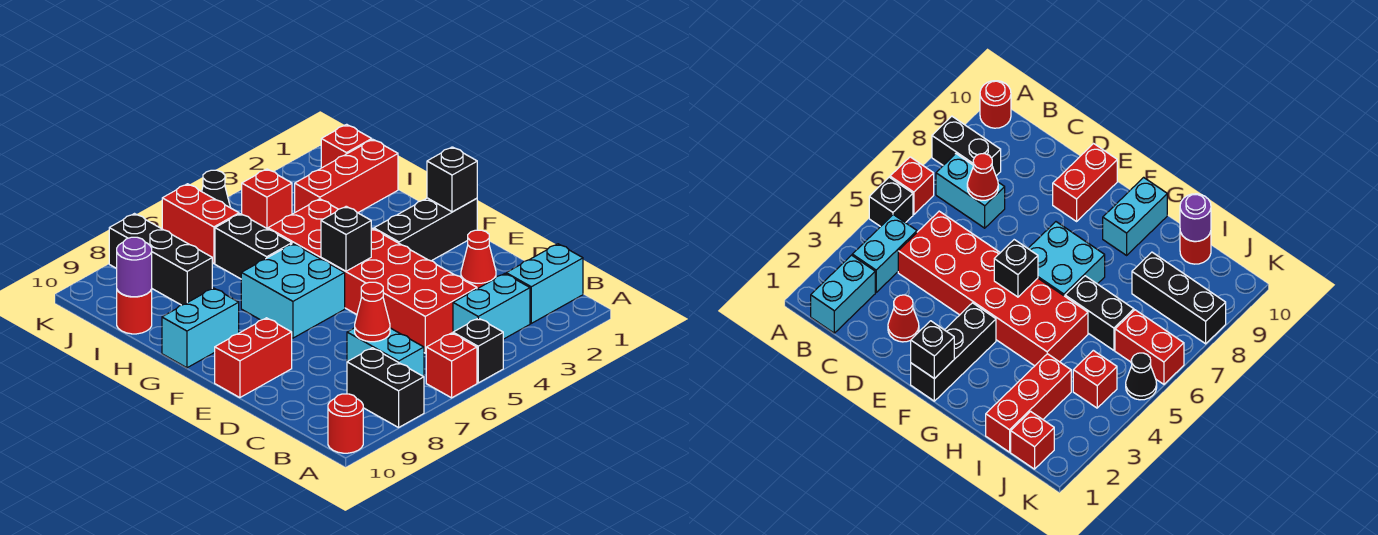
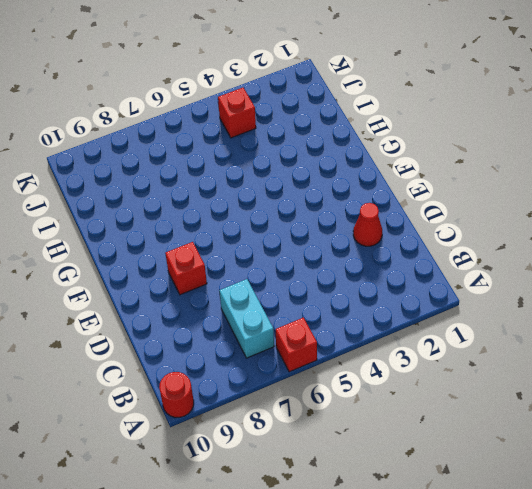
red brick E8 level 1 -> red brick J1 level 1
none -> black brick A5 level 1
none -> black brick A8:B8 level 1
none -> cyan brick B1:B2 level 1

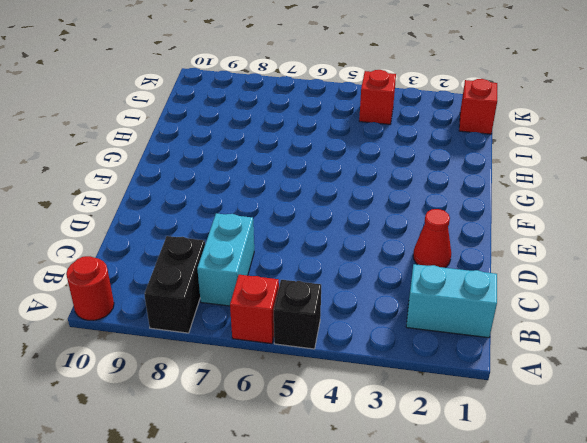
none -> cyan brick B3:B4 level 1
none -> red brick C4:H5 level 1
none -> red brick E9:E10 level 1

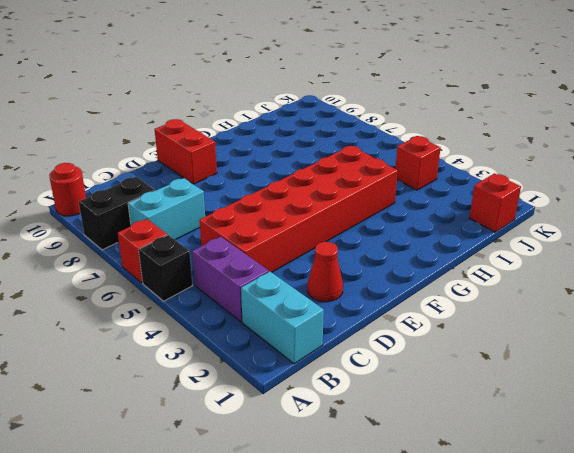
purple brick B3:B4 level 1 -> cyan brick B3:B4 level 1
none -> black brick F1:F3 level 1
none -> cyan brick F6:G7 level 1
none -> cyan brick G9:G10 level 1

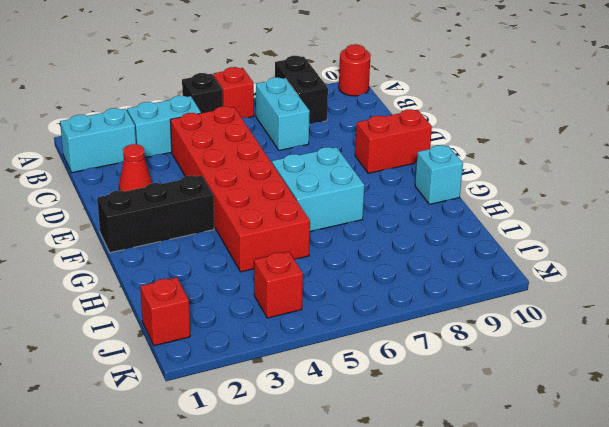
cyan brick G10 level 1 -> cyan brick G9:G10 level 1
none -> black brick H6:I6 level 1
none -> red brick I1:I3 level 1
none -> black brick I8:K8 level 1

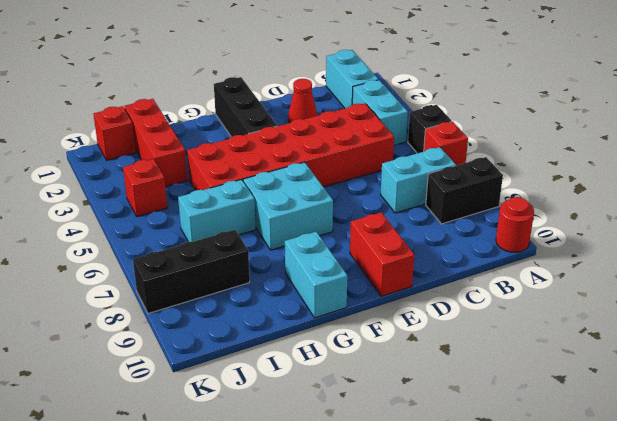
cyan brick H6:I6 level 1 -> black brick H6:I6 level 1
none -> red round brick I10 level 1
none -> red brick J6:K6 level 1
none -> black cone K5 level 1

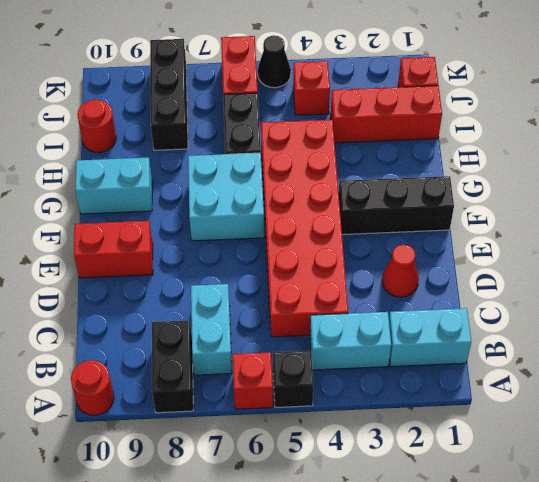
none -> red cone C7 level 2
none -> black brick F1 level 2
none -> black brick F5 level 2

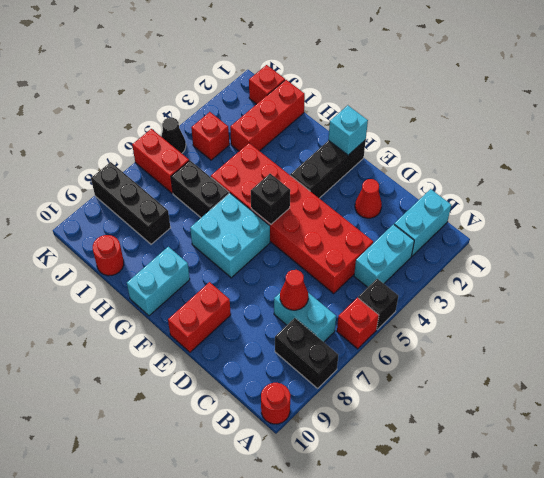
cyan brick F1 level 2 -> black brick F1 level 2
none -> purple round brick I10 level 2

